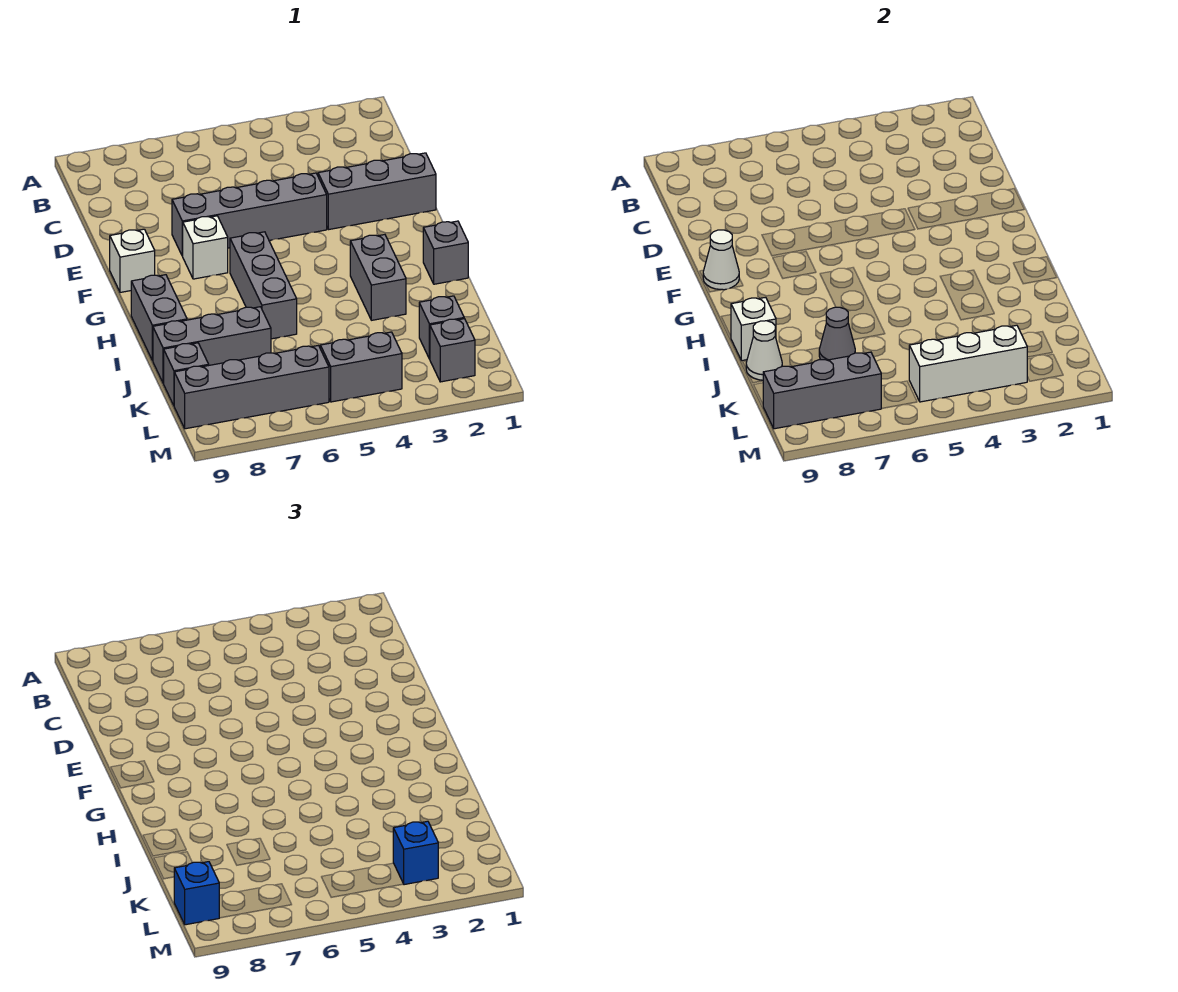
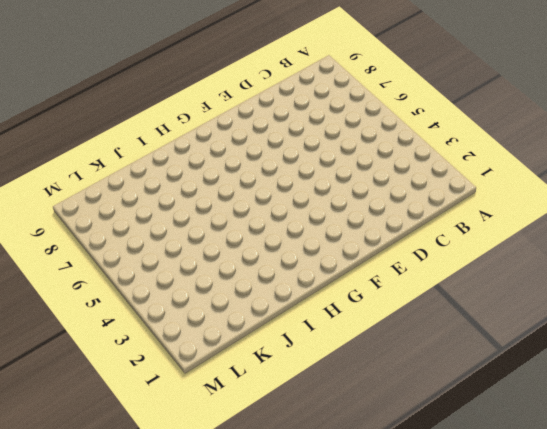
none -> grey brick E1:E3 level 1
none -> grey brick E4:E7 level 1
none -> white brick F7 level 1

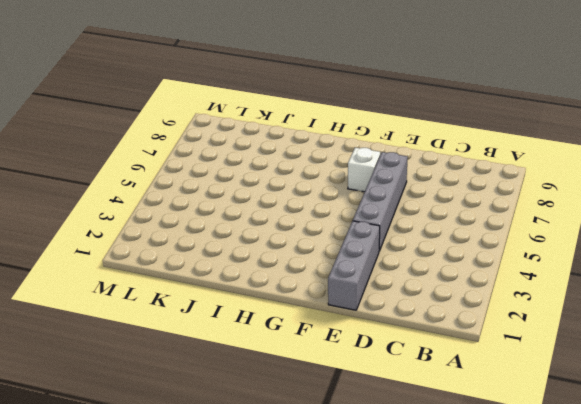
none -> white brick F9 level 1
none -> grey brick G6:I6 level 1
none -> grey brick H1 level 1

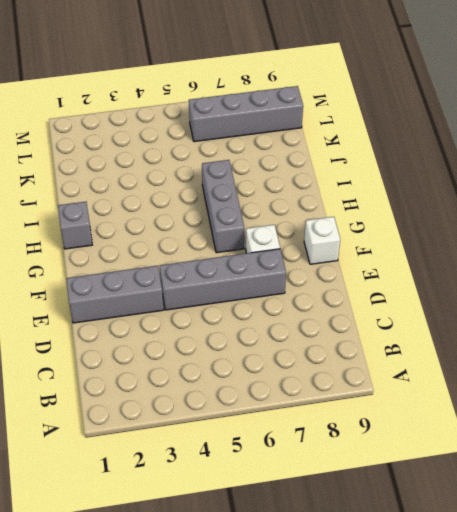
none -> grey brick H3:I3 level 1
none -> grey brick H9:I9 level 1
none -> grey brick J7:J9 level 1

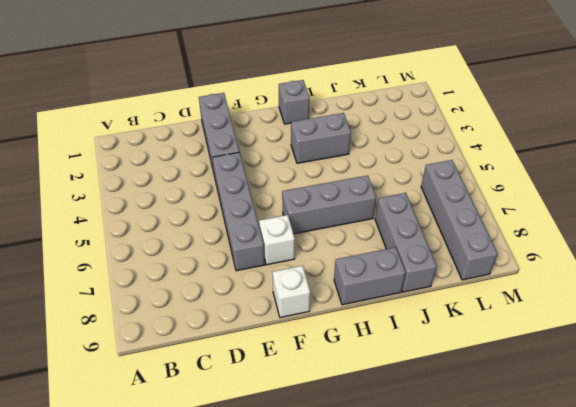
none -> grey brick K2 level 1
none -> grey brick K9 level 1
none -> grey brick L2 level 1

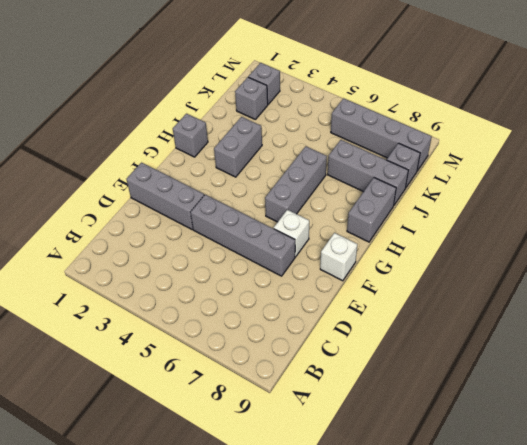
none -> grey brick L4:L5 level 1
none -> white cone F9 level 2
none -> white brick I9 level 2

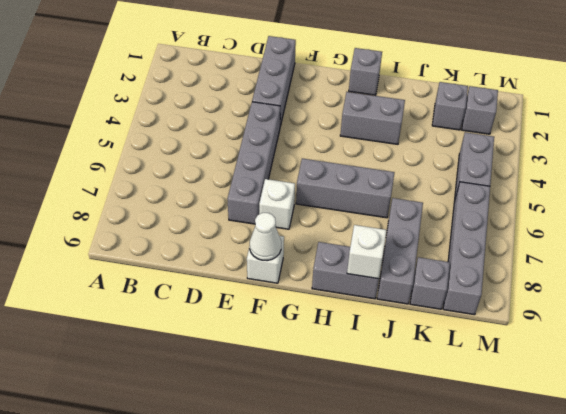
none -> grey cone J7 level 2
none -> white cone J9 level 2
none -> white brick L3:L5 level 2

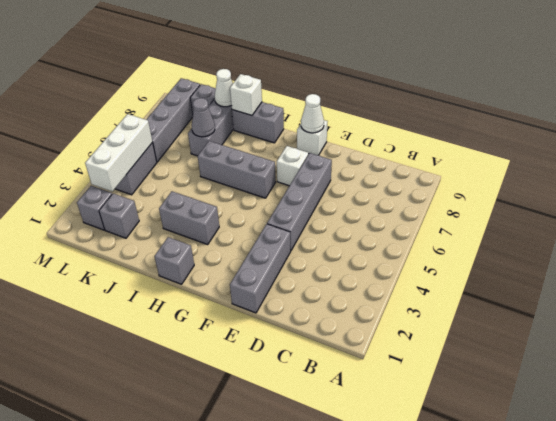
none -> grey brick L7:L9 level 2
none -> blue brick L3 level 3
none -> blue brick L9 level 3

